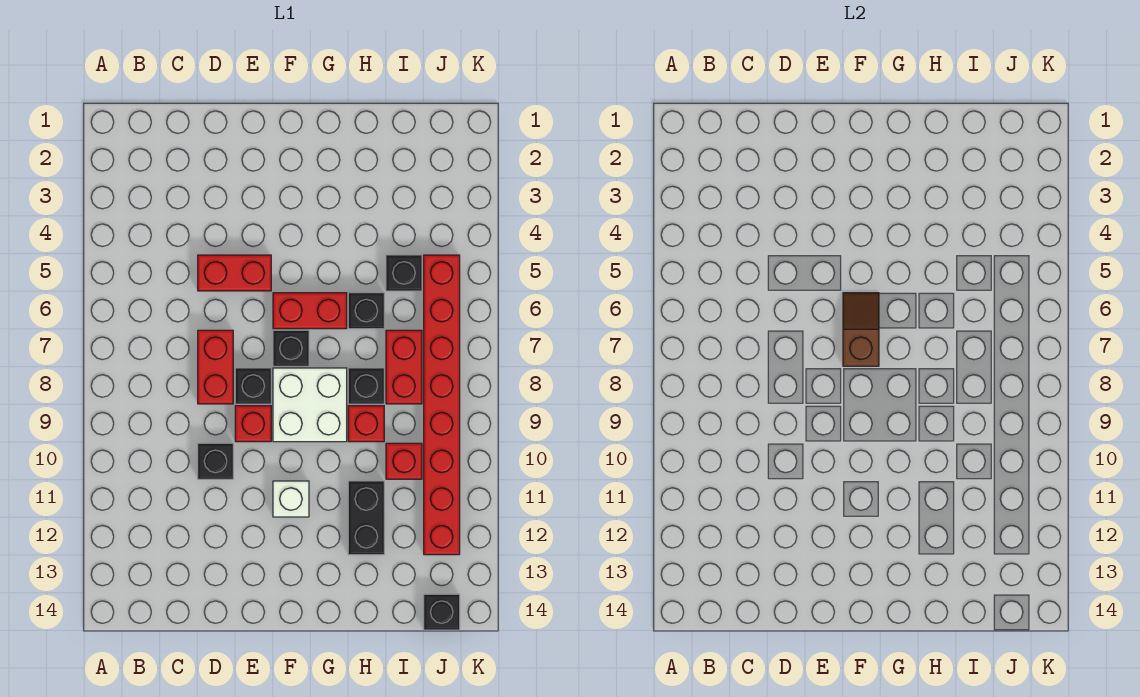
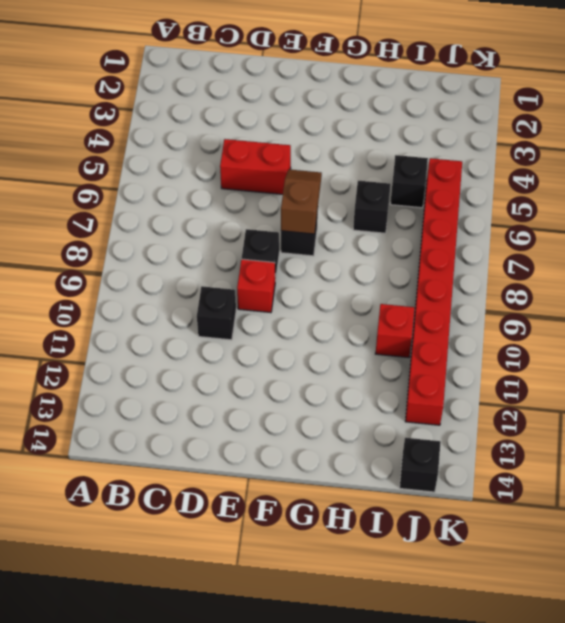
none -> red brick D7:D8 level 1
none -> red brick F6:G6 level 1
none -> white brick F8:G9 level 1

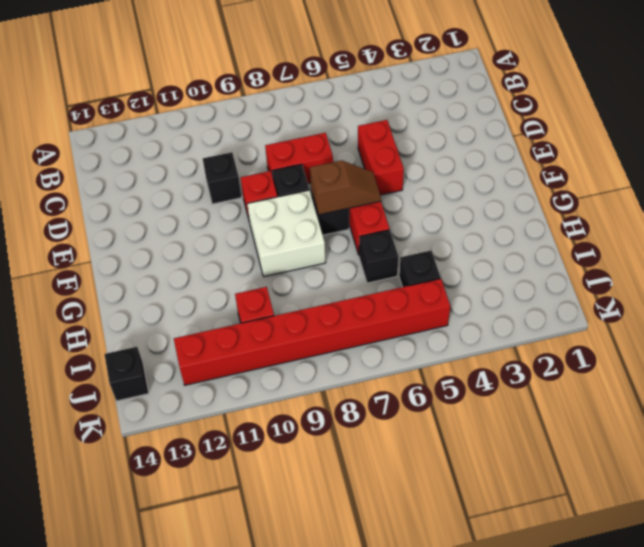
none -> white brick F11 level 1
none -> black brick H8 level 1
none -> red brick H9 level 1

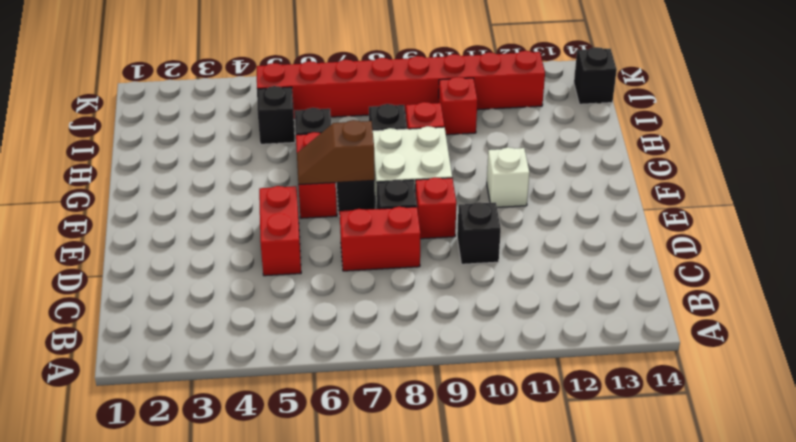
none -> black brick H11:H12 level 1
none -> red brick I7:I8 level 1

